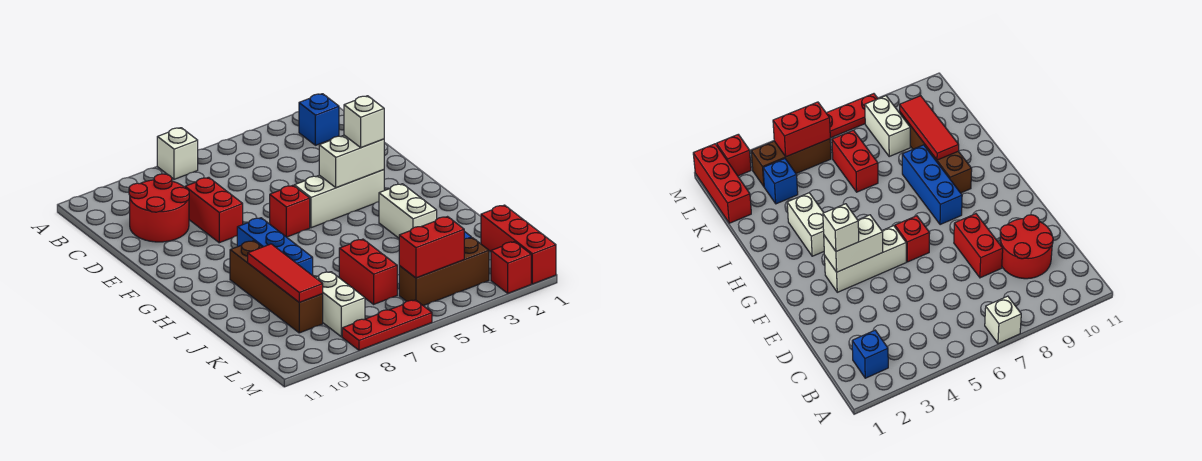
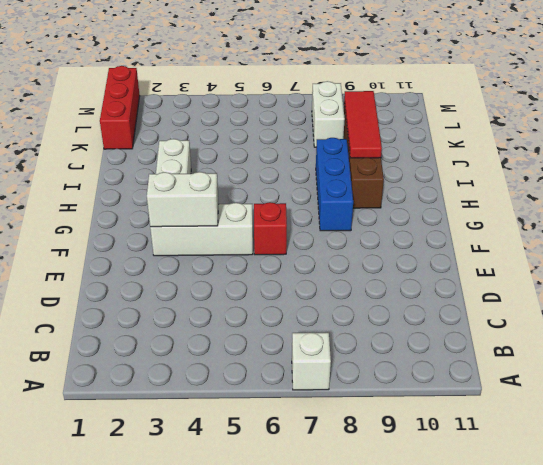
none -> blue brick B2 level 1
none -> red round brick C9:D10 level 1
none -> red brick D8:E8 level 1

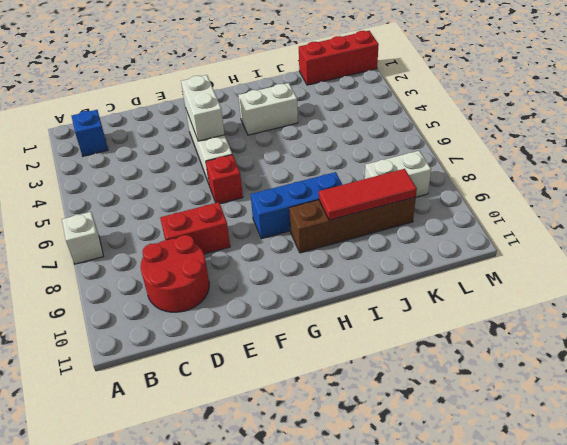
none -> red brick J6:K6 level 1
none -> blue brick K3 level 1
none -> brown brick L3:L5 level 1

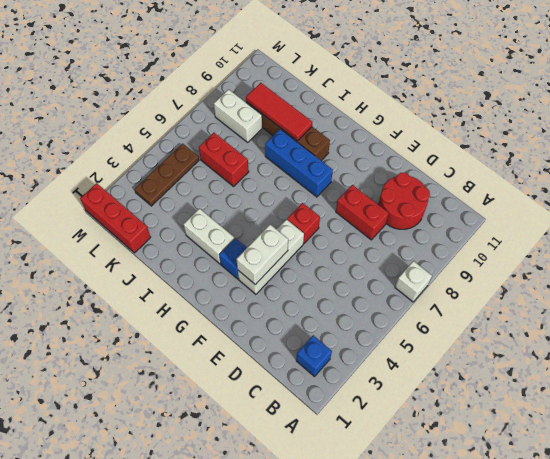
blue brick G3 level 1 -> blue brick K3 level 1
brown plate L3:L5 level 1 -> brown brick L3:L5 level 1
none -> red brick M2 level 1
none -> red plate M6:M8 level 1
none -> red brick L4:L5 level 2

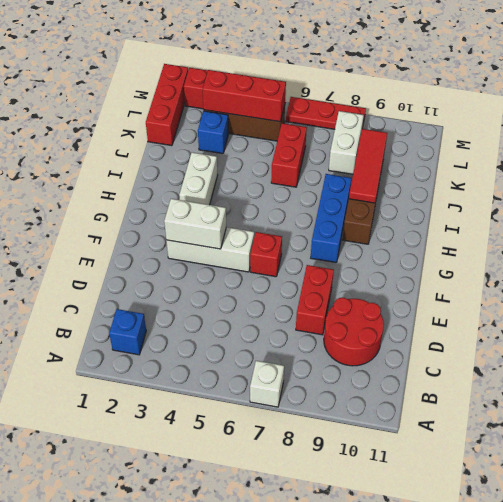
red brick L3:L5 level 2 -> red brick L4:L5 level 2
none -> white brick F3 level 3

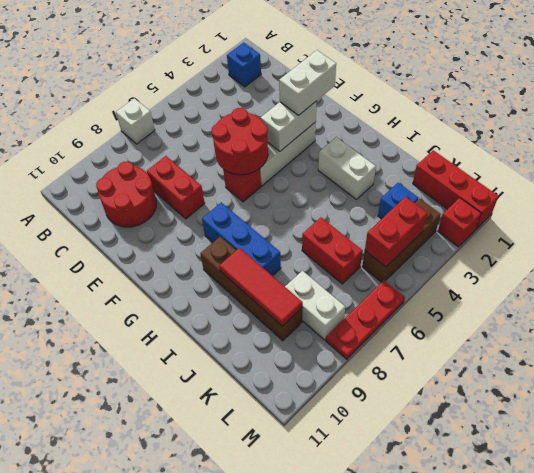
red round brick E5:F6 level 2 -> none
white brick F2:F3 level 3 -> white brick F3 level 3

